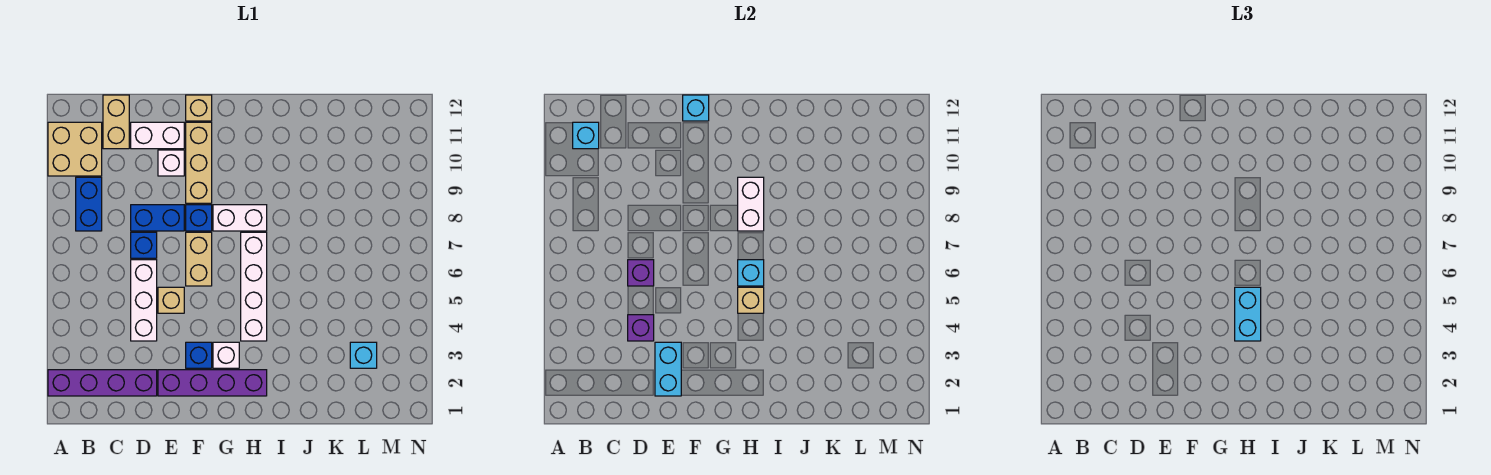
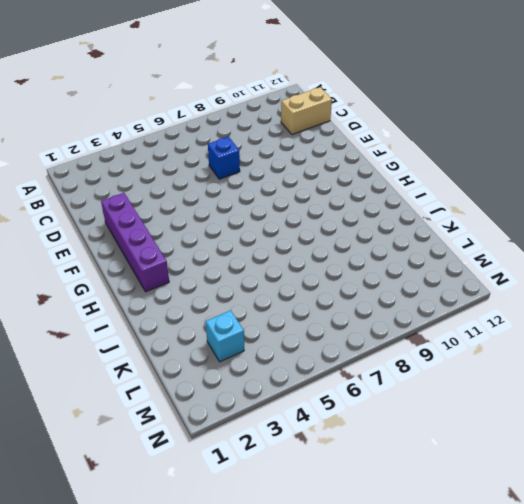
none -> purple brick A2:D2 level 1
none -> tan brick A10:B11 level 1
none -> blue brick B8:B9 level 1

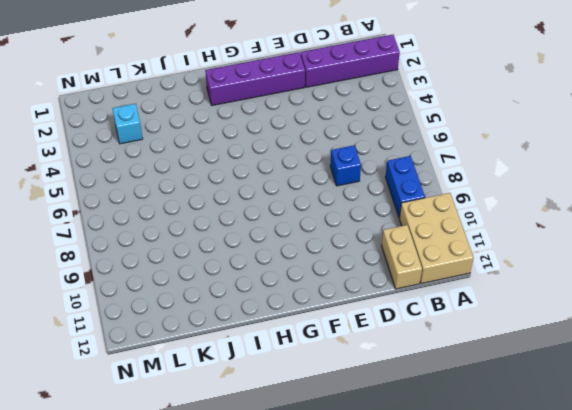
tan brick A10:B12 level 1 -> tan brick A10:B11 level 1
none -> white brick D4:D6 level 1
none -> blue brick D8:E8 level 1
none -> white brick D11:E11 level 1

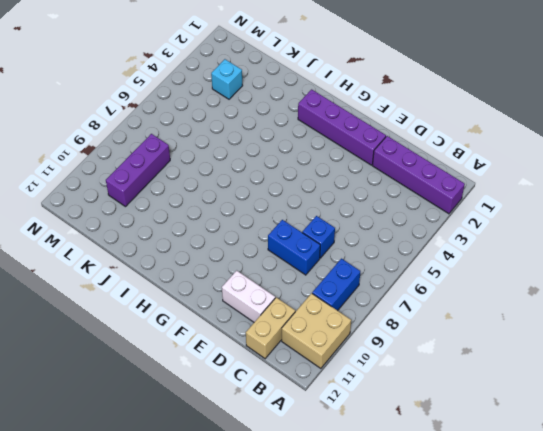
purple brick L8:L10 level 1 -> none
none -> white brick D4:D6 level 1
none -> tan brick E5 level 1
none -> white brick E10 level 1

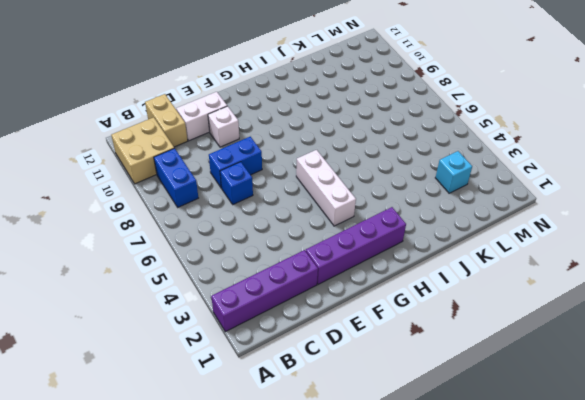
white brick G4:G6 level 1 -> white brick D4:D6 level 1
none -> tan brick E5 level 1
none -> blue brick F3 level 1
none -> tan brick F6:F7 level 1

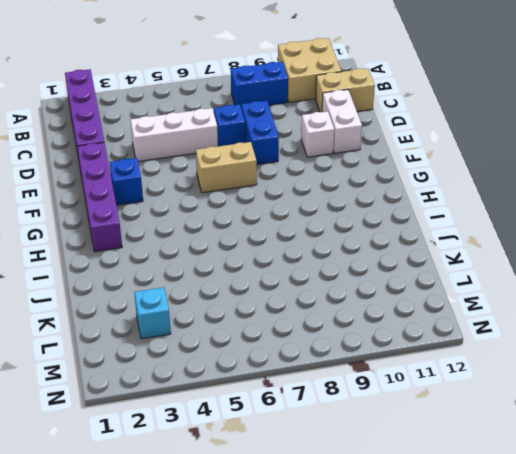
none -> tan brick E5 level 1
none -> blue brick F8 level 1
none -> tan brick F9:F11 level 1

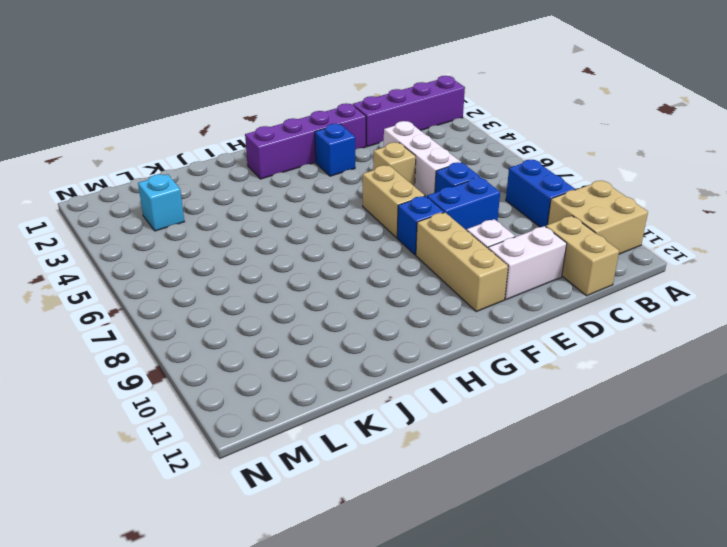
none -> tan brick F12 level 1
none -> white brick G3 level 1
none -> white brick G8:H8 level 1

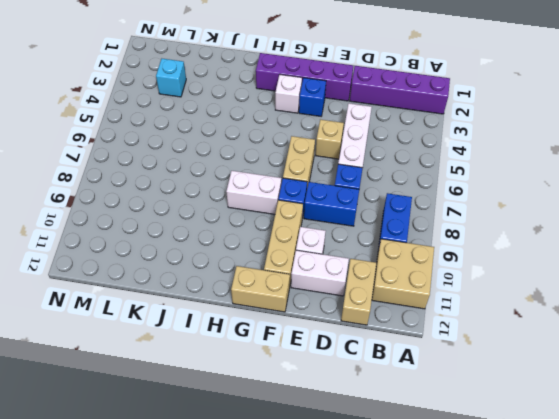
tan brick F12:G12 level 1 -> tan brick F12 level 1
none -> white brick H4:H7 level 1
none -> cyan brick B11 level 2
none -> purple brick D4 level 2

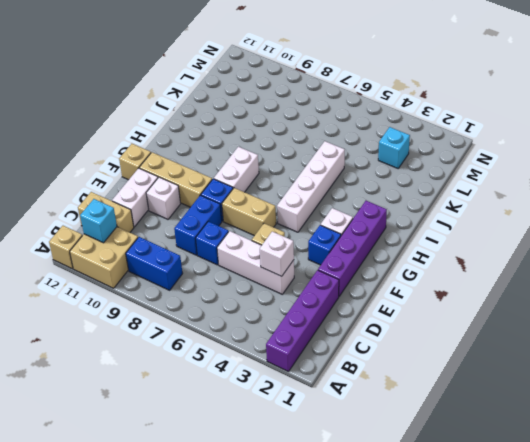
tan brick A12 level 1 -> tan brick H5 level 2
white brick D4 level 2 -> purple brick D4 level 2
white brick G5:J5 level 1 -> white brick H4:H7 level 1
none -> purple brick D6 level 2
none -> cyan brick E2:E3 level 2
none -> cyan brick F12 level 2

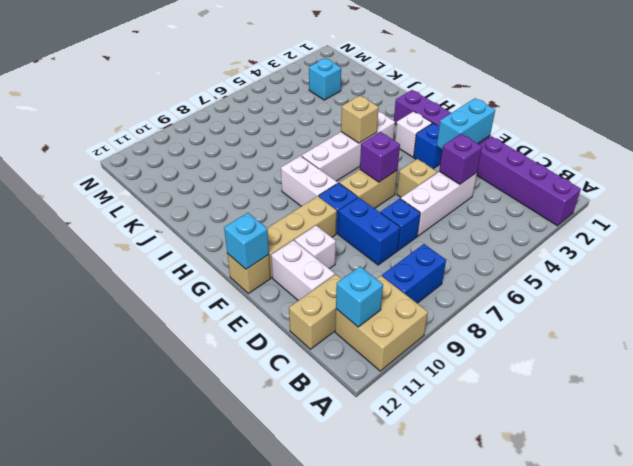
purple brick F6 level 2 -> purple brick D6 level 2
none -> cyan brick H6 level 2
none -> white brick H8:H9 level 2
none -> cyan brick H4:H5 level 3

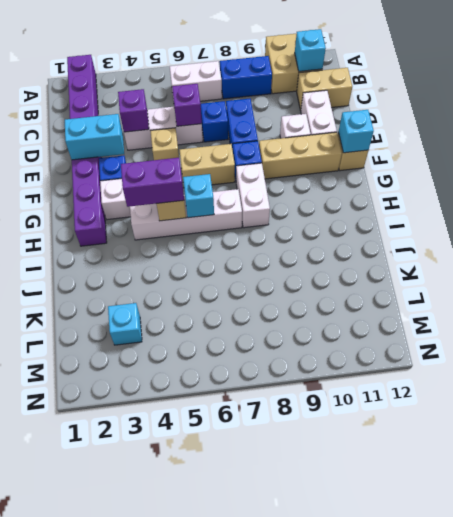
white brick B6:B7 level 1 -> white brick H8:H9 level 2
purple brick H4:H5 level 3 -> cyan brick H4:H5 level 3

